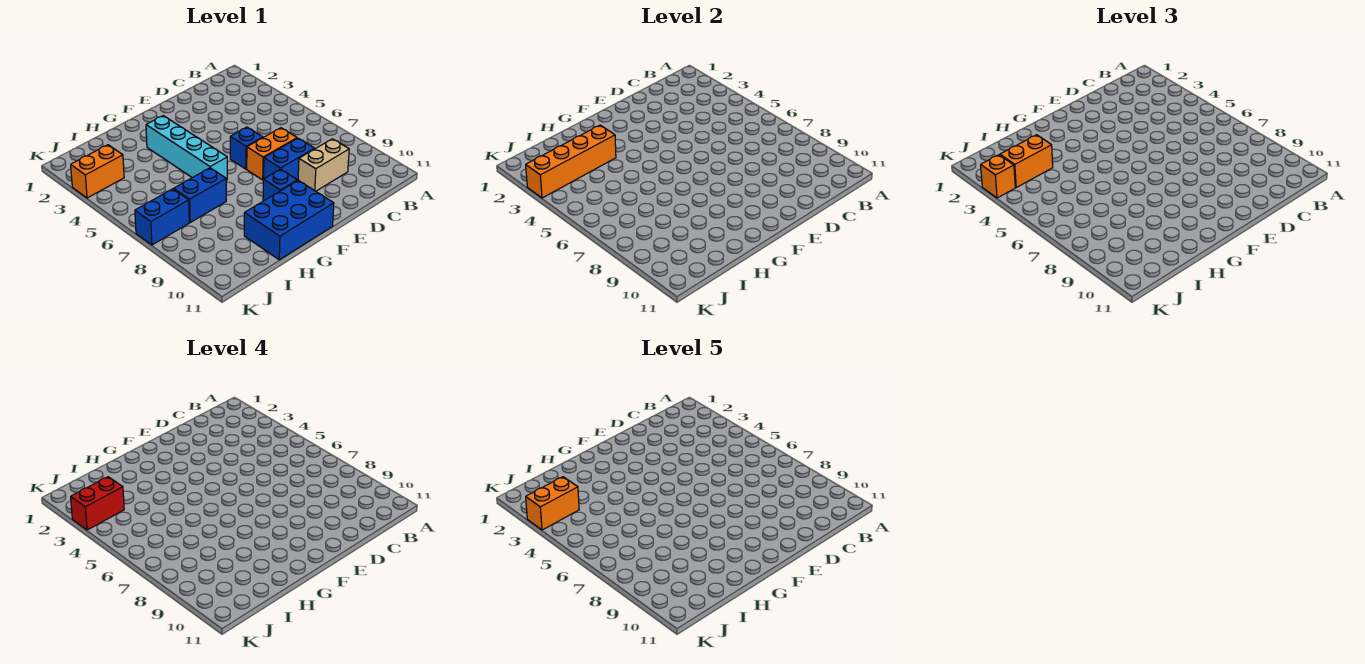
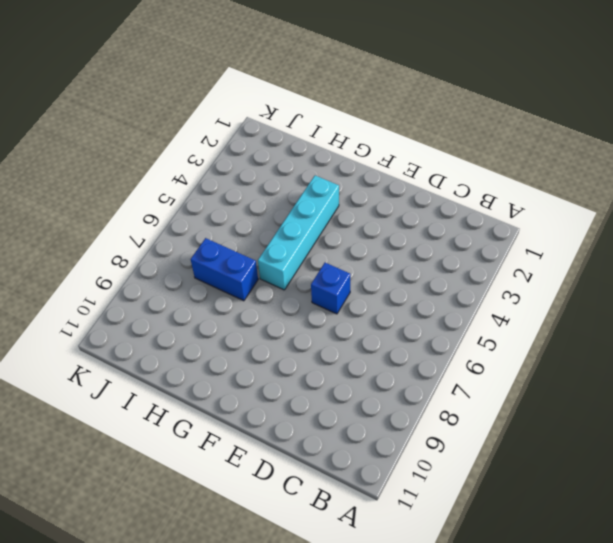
none -> tan brick C9:D9 level 1
none -> orange brick D7:E7 level 1
none -> blue brick D8:E8 level 1

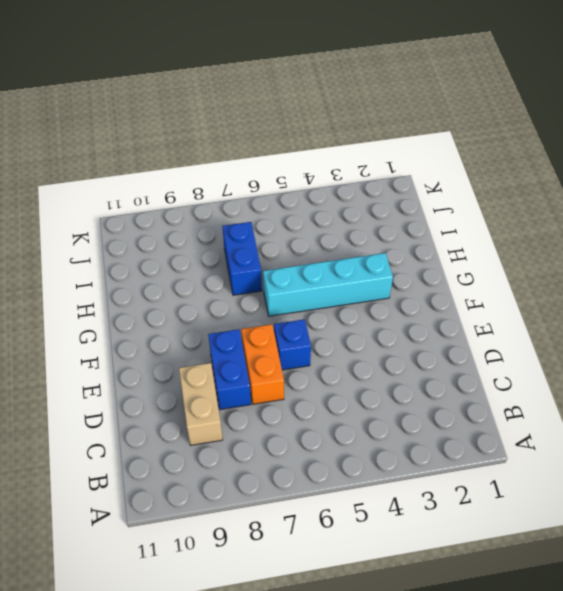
none -> blue brick F9 level 1
none -> blue brick F10:H11 level 1
none -> orange brick J3:K3 level 1

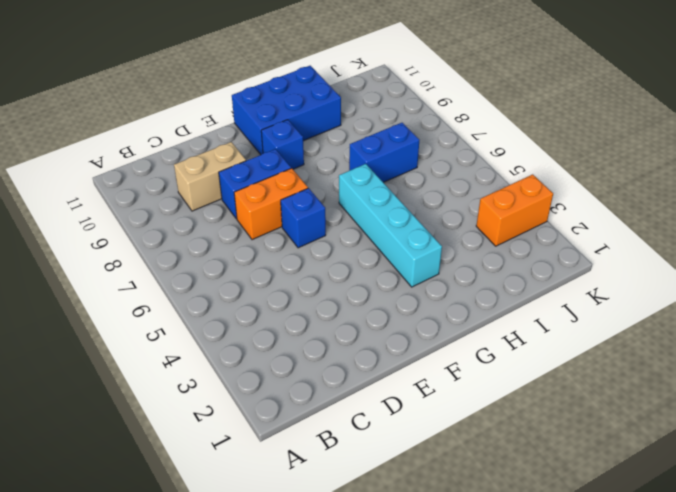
none -> blue brick J7:K7 level 1
none -> orange brick H3:K3 level 2
none -> orange brick I3:J3 level 3

